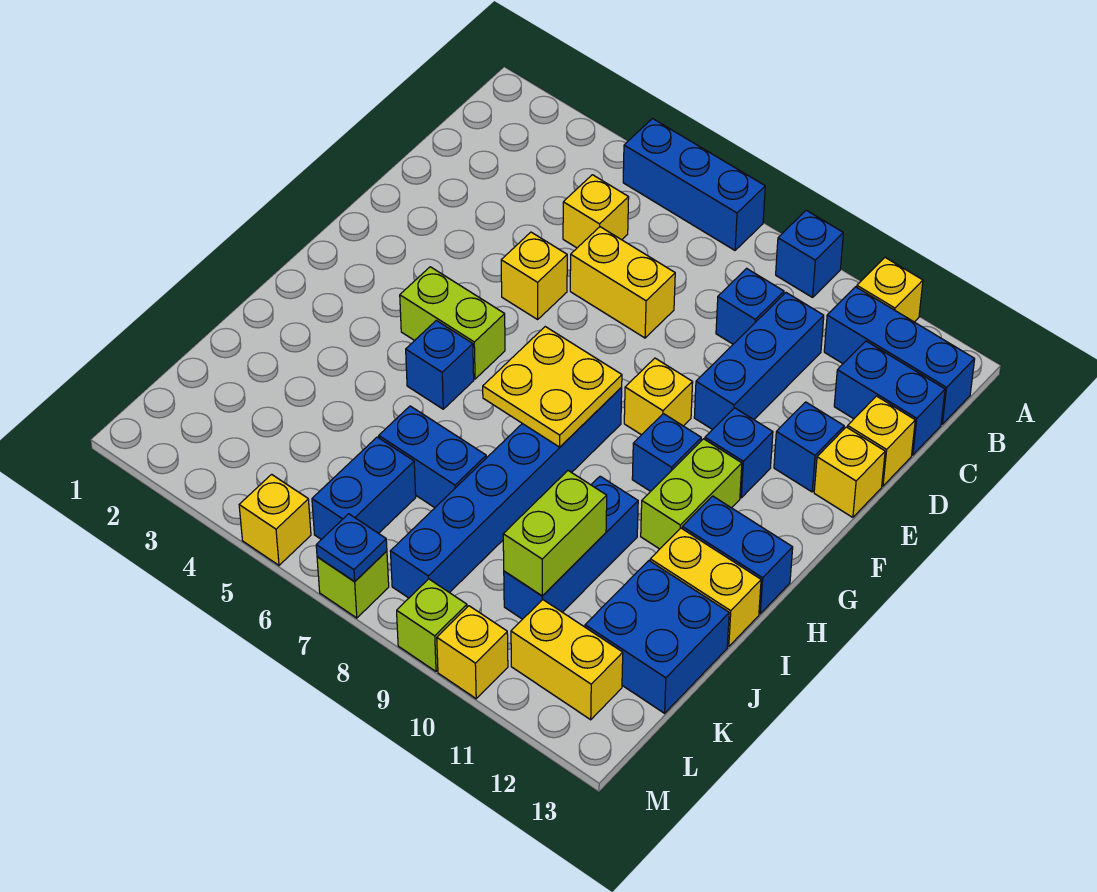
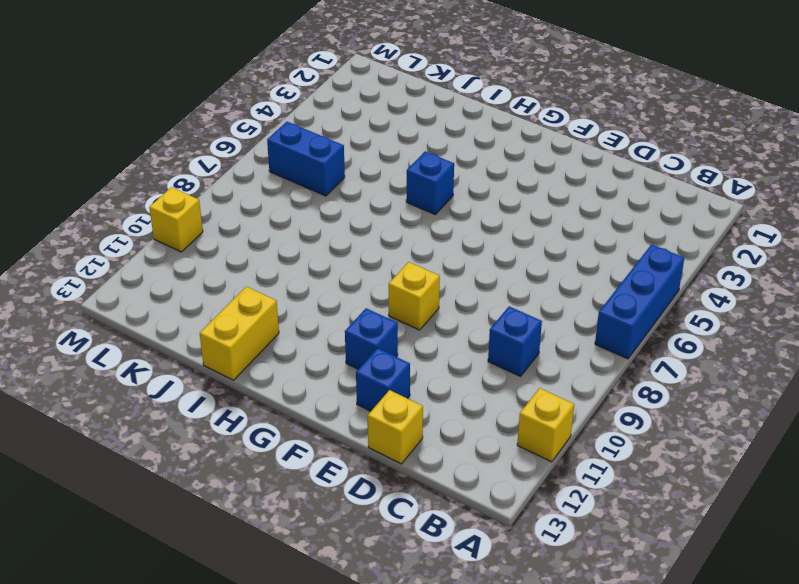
none -> blue brick A9 level 1
none -> blue brick B11:B13 level 1
none -> yellow brick C5 level 1
none -> blue brick C10:E10 level 1

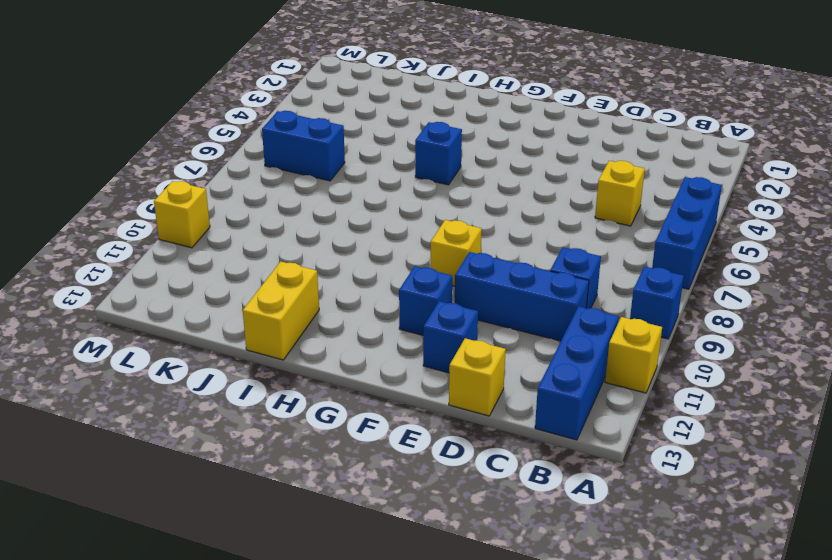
none -> blue brick C12:C13 level 1
none -> yellow brick D6:D7 level 1
none -> yellow brick E5 level 1
none -> yellow brick E13 level 1

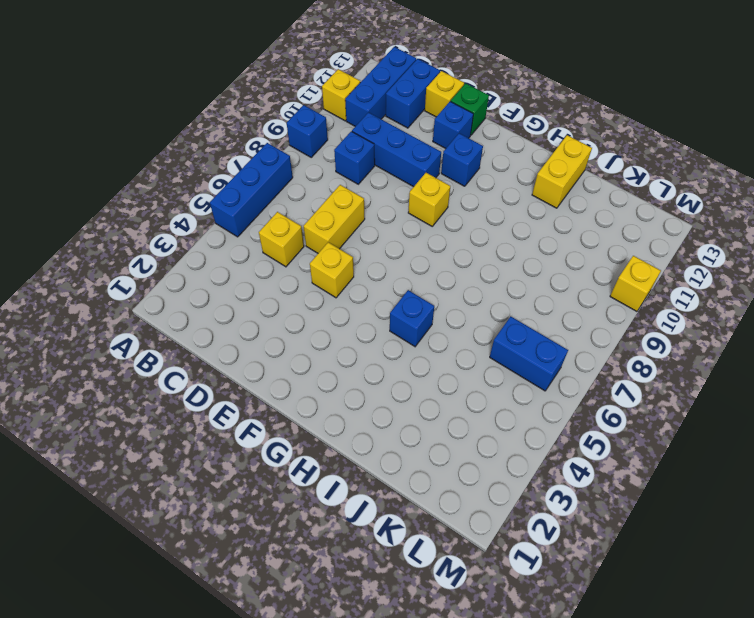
green brick E13 level 1 -> yellow brick E13 level 1
none -> lime brick G4:G5 level 1
none -> blue brick G8:L8 level 1
none -> blue brick G10 level 1
none -> lime brick G11:H11 level 1

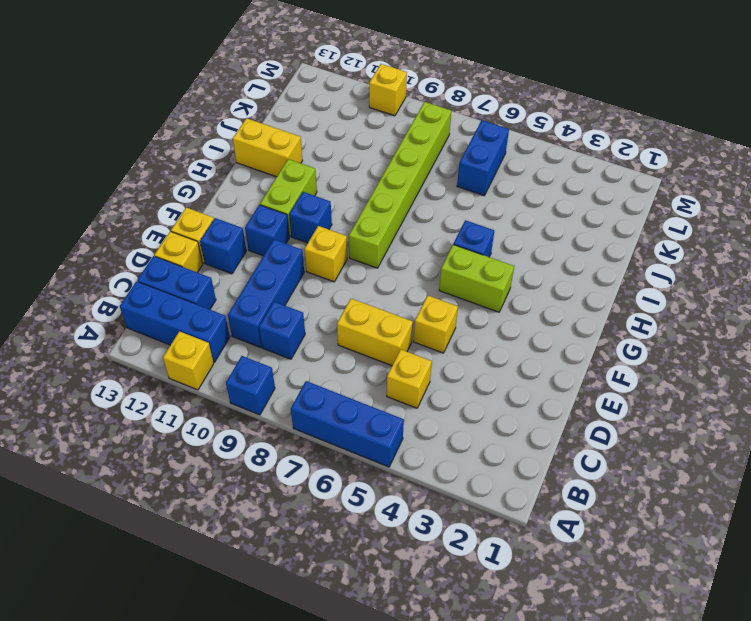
lime brick G8:L8 level 1 -> blue brick G8:L8 level 1
none -> blue brick H12:H13 level 1
none -> blue brick I10:K10 level 1
none -> blue brick J6:J7 level 1
none -> blue brick J12:K13 level 1

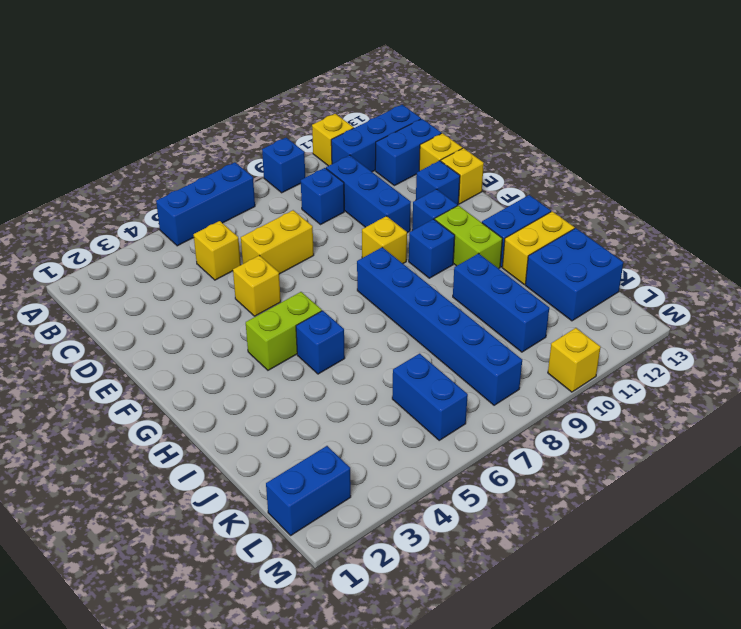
blue brick L1:L2 level 1 -> blue brick J6:J7 level 1
none -> yellow brick L11:L12 level 1
none -> yellow brick M5 level 1
none -> lime brick M7 level 1
none -> lime brick M9 level 1

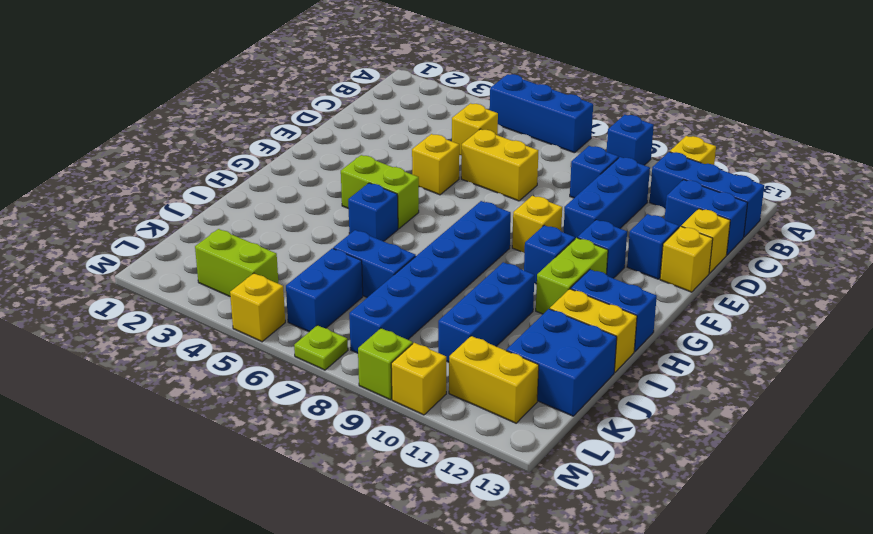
lime brick L3:L4 level 1 -> lime brick J10:K10 level 2
lime plate M7 level 1 -> lime brick M7 level 1
none -> yellow plate G7:H8 level 2
none -> blue plate M7 level 2

